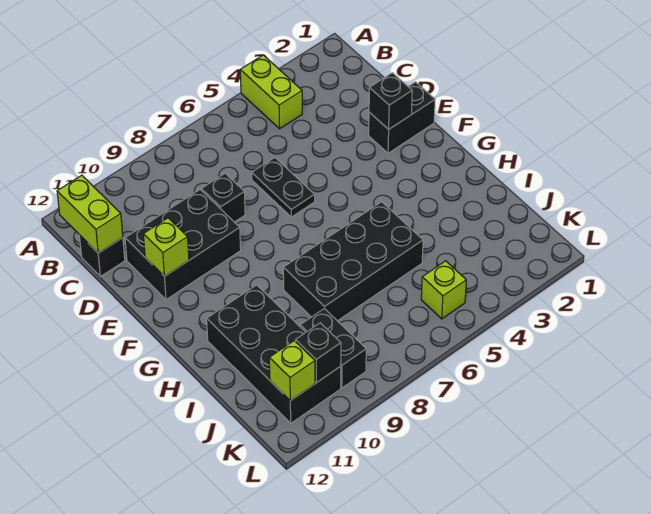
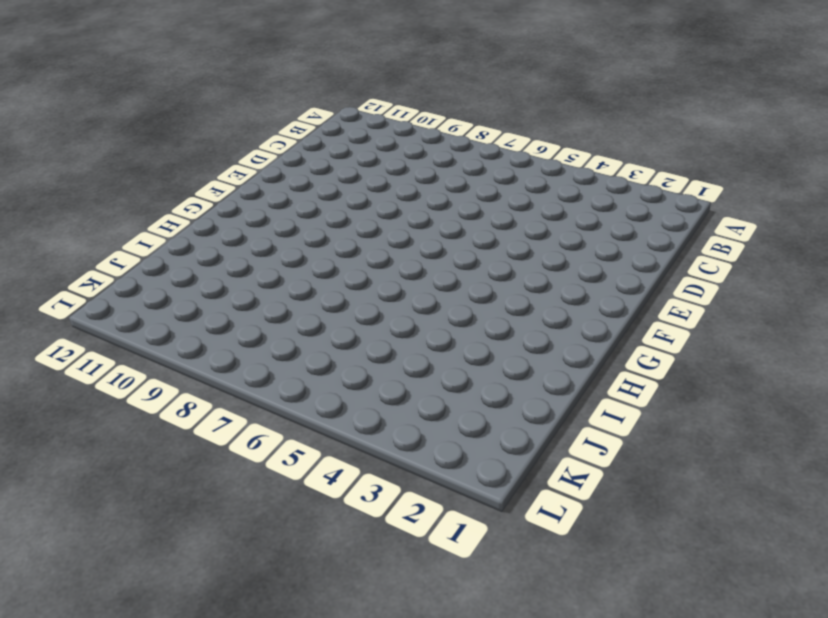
none -> lime brick A4:B4 level 1
none -> black brick C12 level 1
none -> black plate D6:E6 level 1

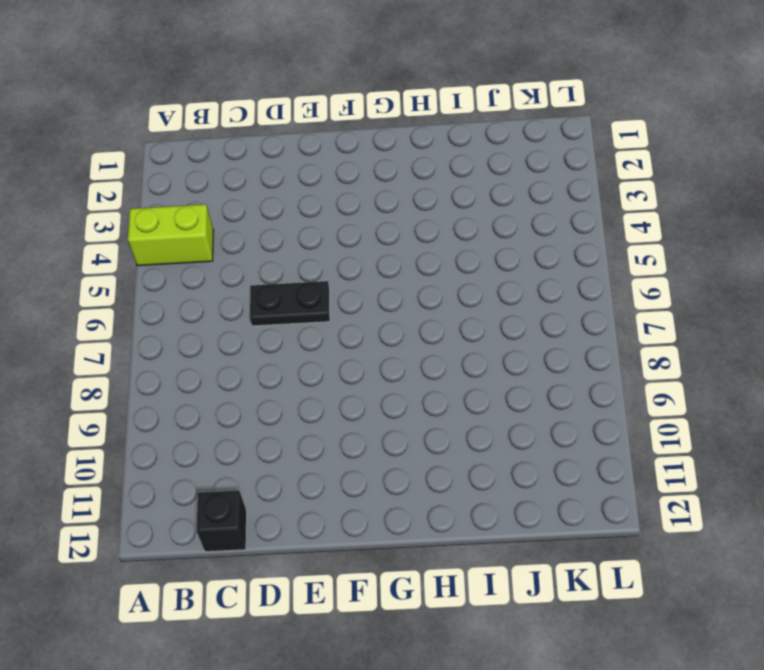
none -> black brick D8 level 1
none -> black brick D9:E11 level 1
none -> black brick E1:E2 level 1

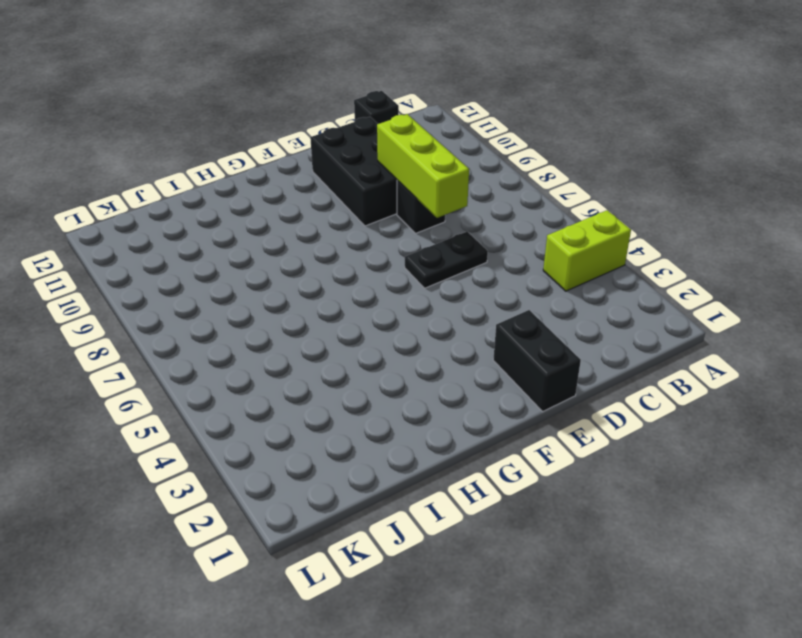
lime brick D7:D9 level 2 -> none
none -> black brick H5:I8 level 1
none -> black brick H10:K11 level 1
none -> black brick J9:K9 level 1

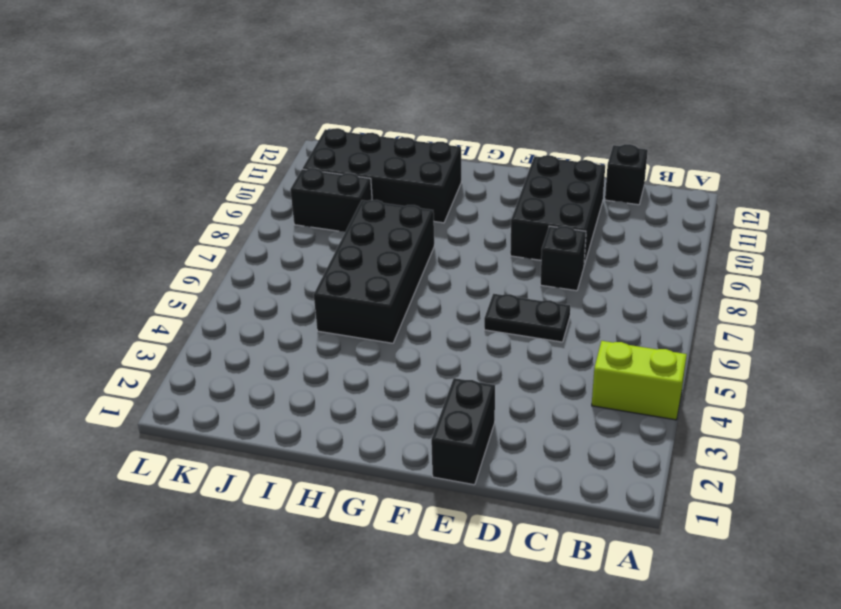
none -> lime brick K5 level 1
none -> lime brick B12:C12 level 2
none -> black brick E2 level 2

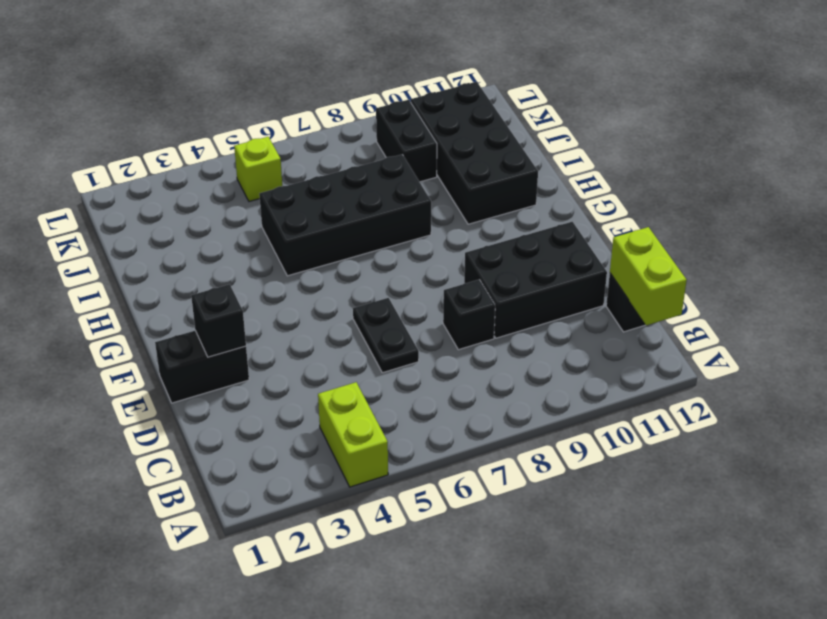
none -> lime brick E11 level 2
none -> black brick K10 level 2
none -> lime brick K11 level 2

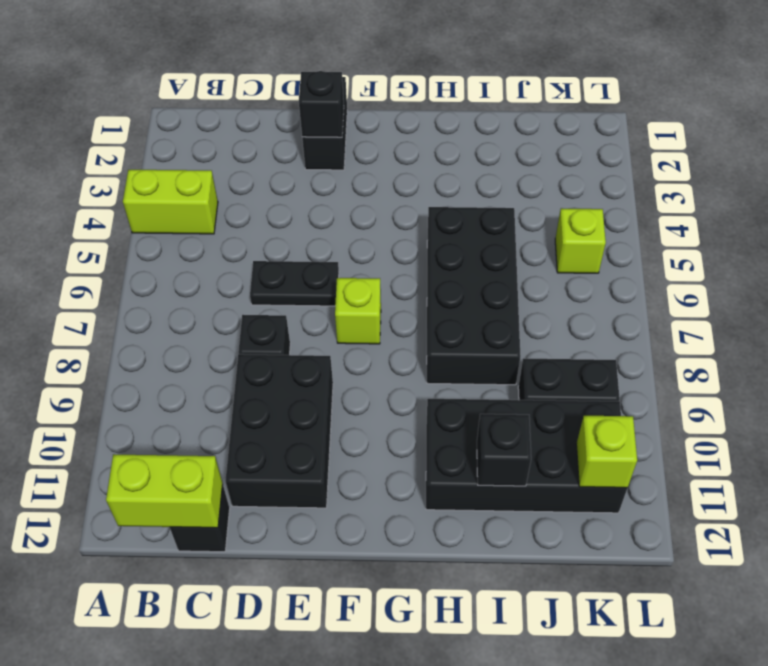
lime brick F7 level 1 -> lime brick E11 level 2
black brick I11 level 2 -> black brick K10 level 2

